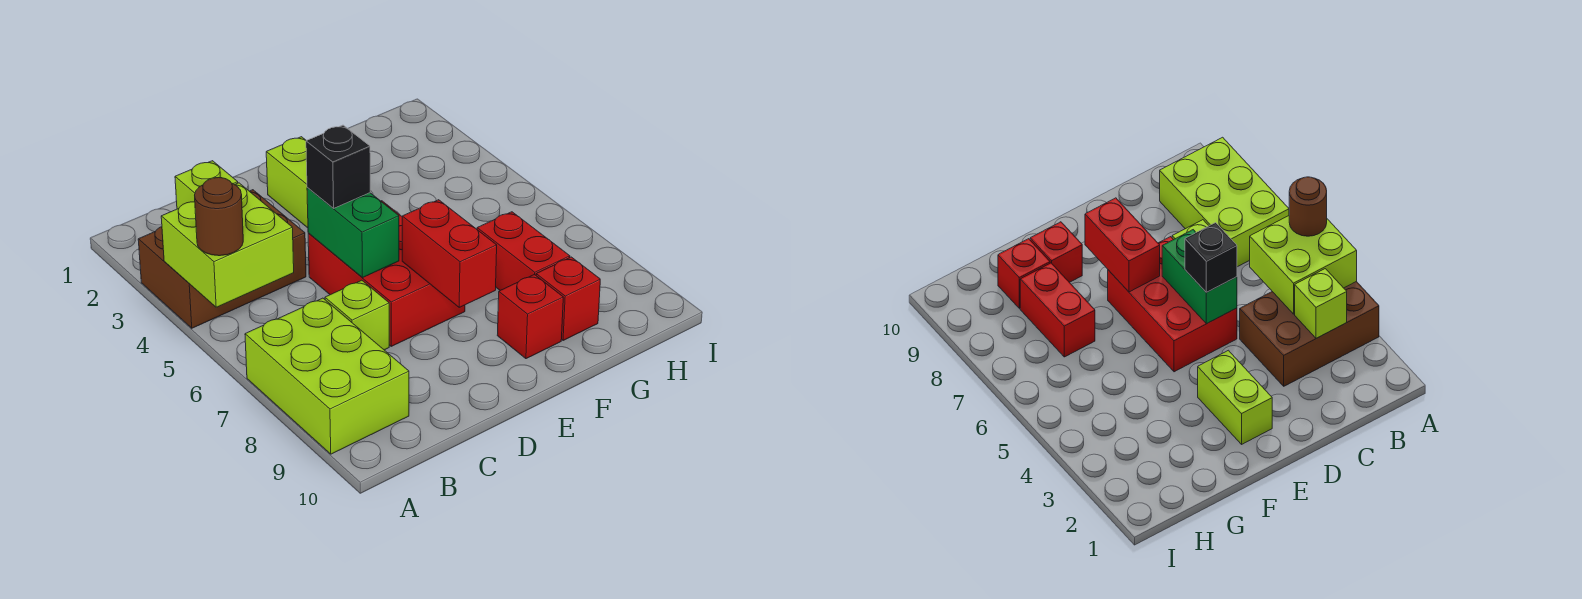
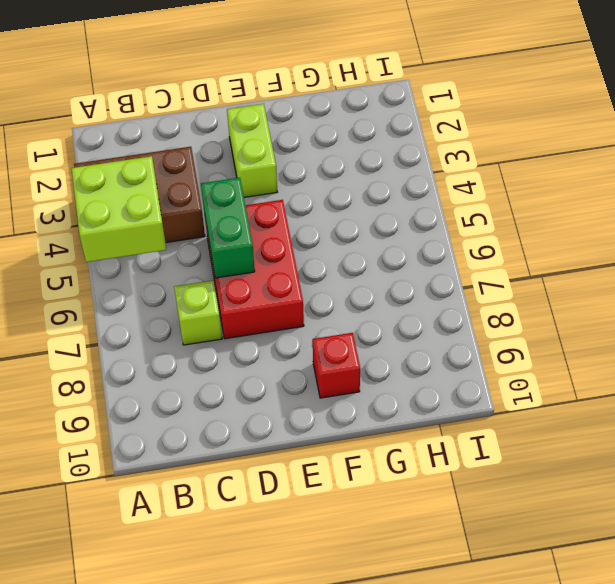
none -> lime brick A7:B9 level 1
none -> red brick G7:G8 level 1
none -> red brick G9 level 1

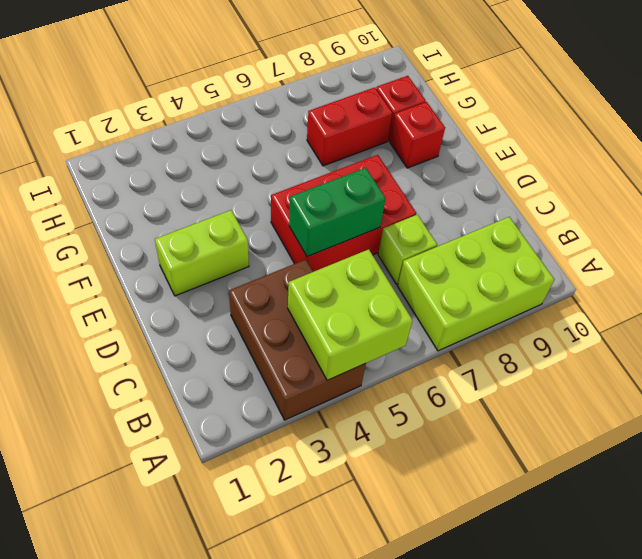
none -> lime brick B3 level 2
none -> red brick E7:E8 level 2
none -> brown round brick A5 level 3

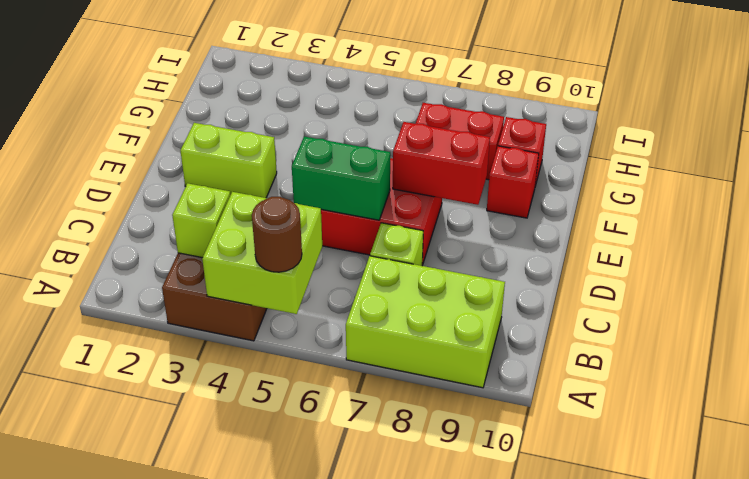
none -> black brick D5 level 3

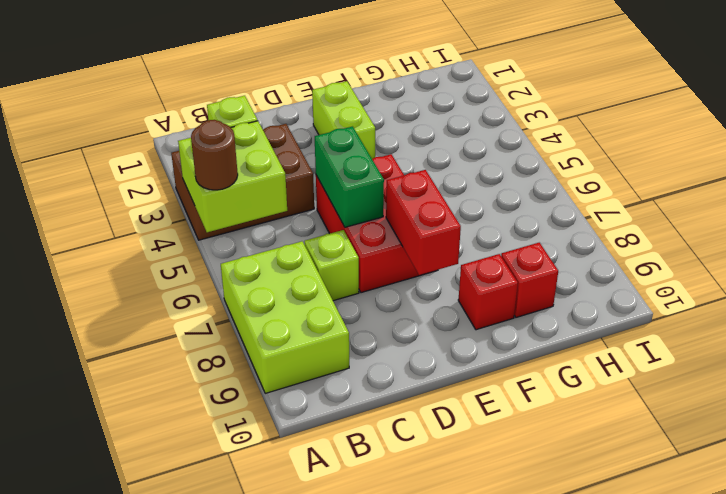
none -> red brick G7:G8 level 1
none -> black brick D5 level 3

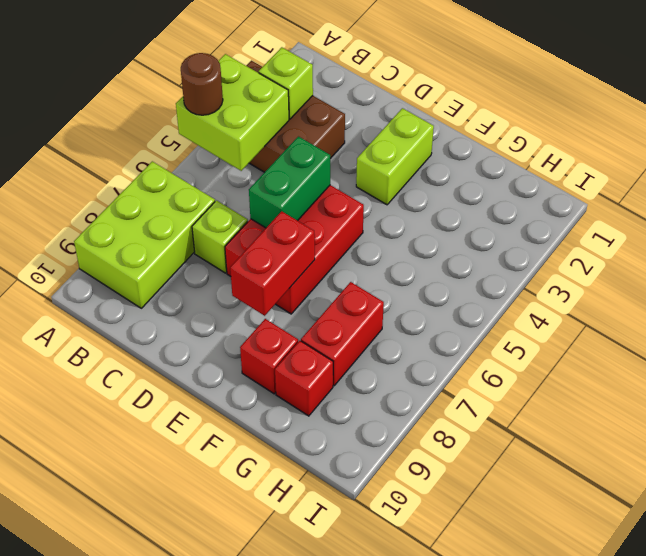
none -> black brick D5 level 3

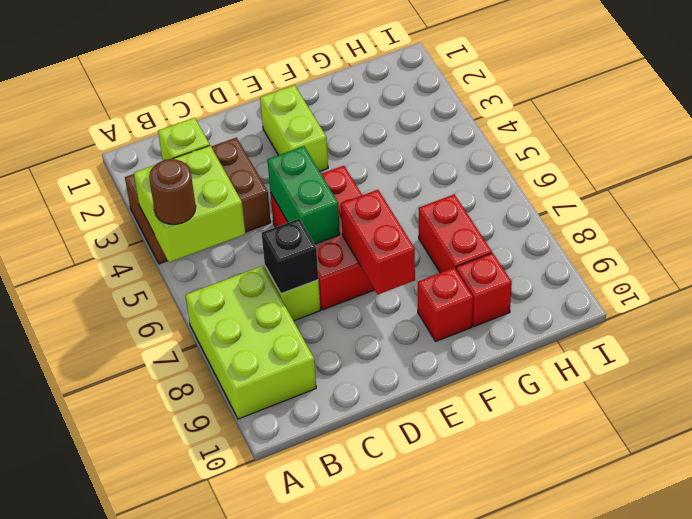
black brick C7 level 2 -> black brick D5 level 3

